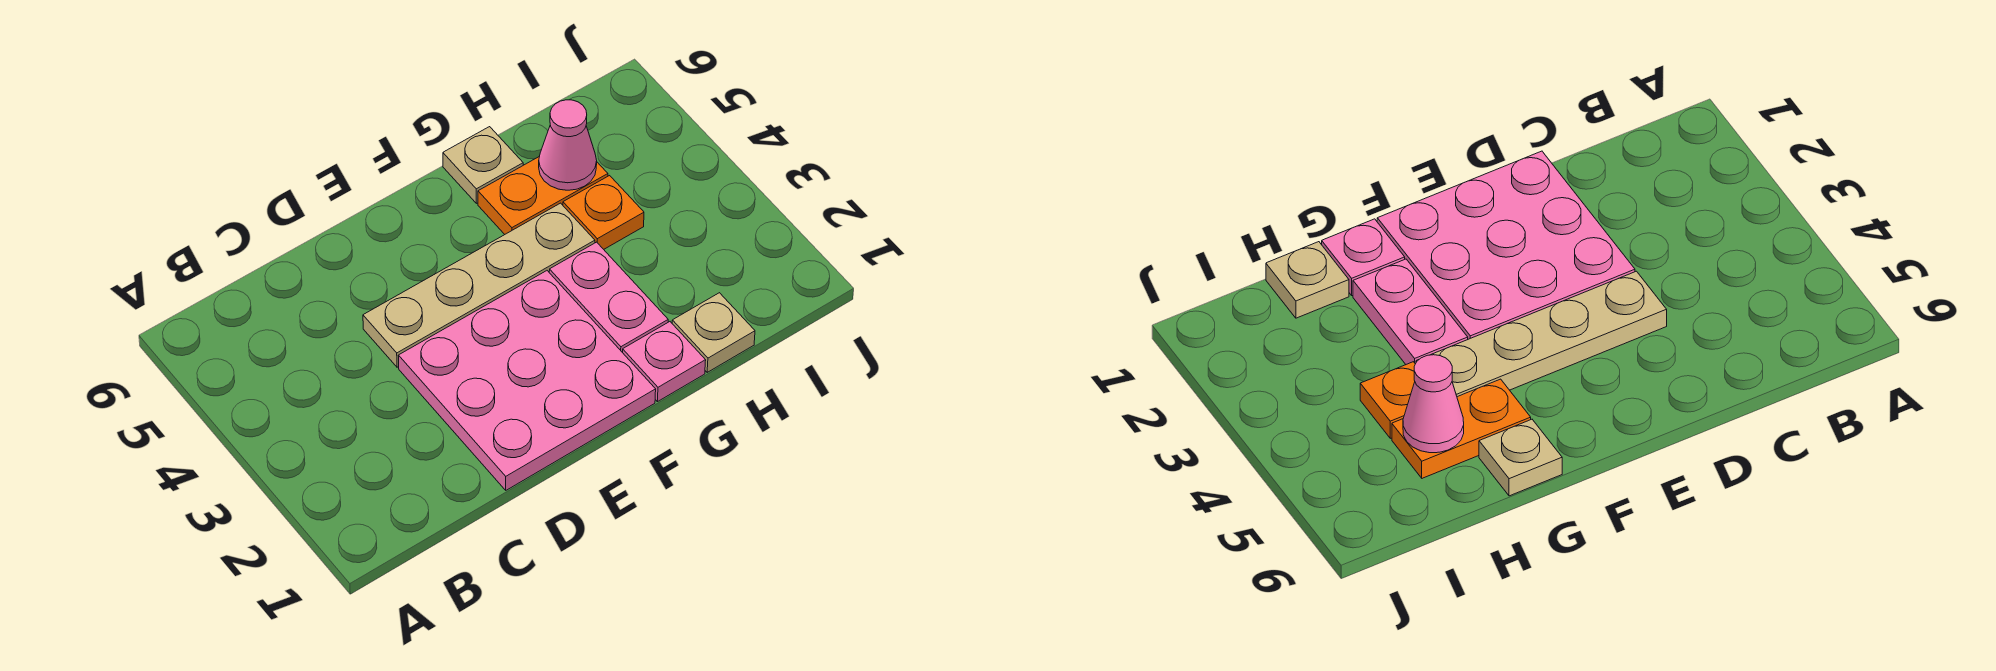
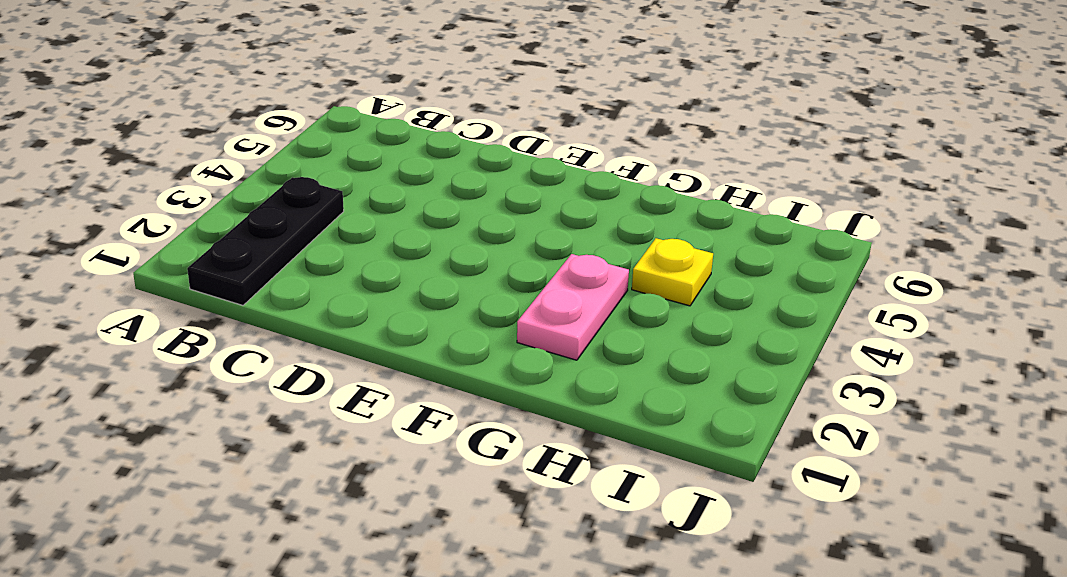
black plate B1:B3 level 1 -> none
yellow plate H4 level 1 -> orange plate H4 level 1
none -> pink plate D1:F3 level 1
none -> tan plate D4:G4 level 1

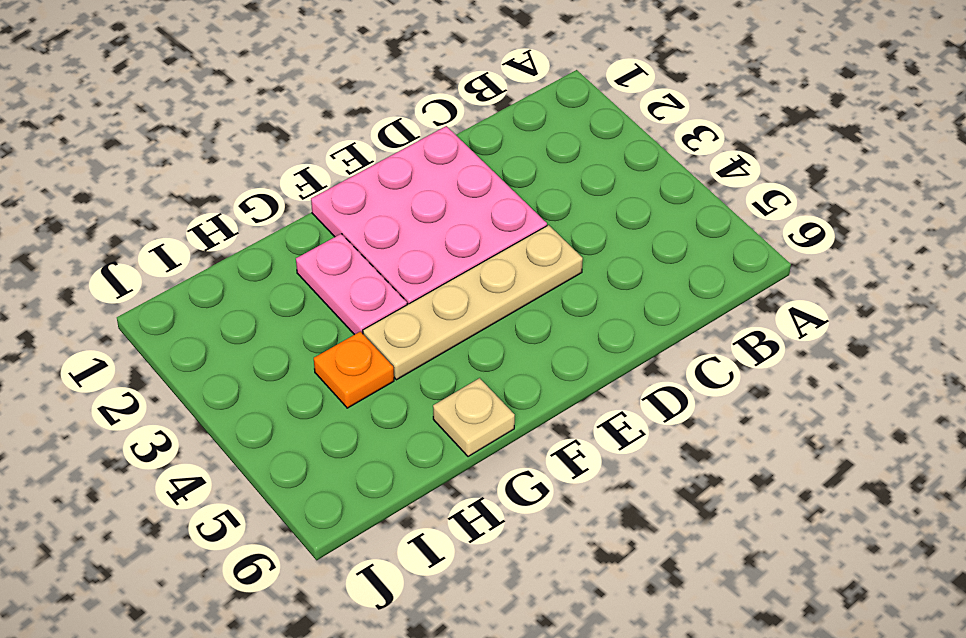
none -> pink plate G1 level 1
none -> orange plate G5:H5 level 1

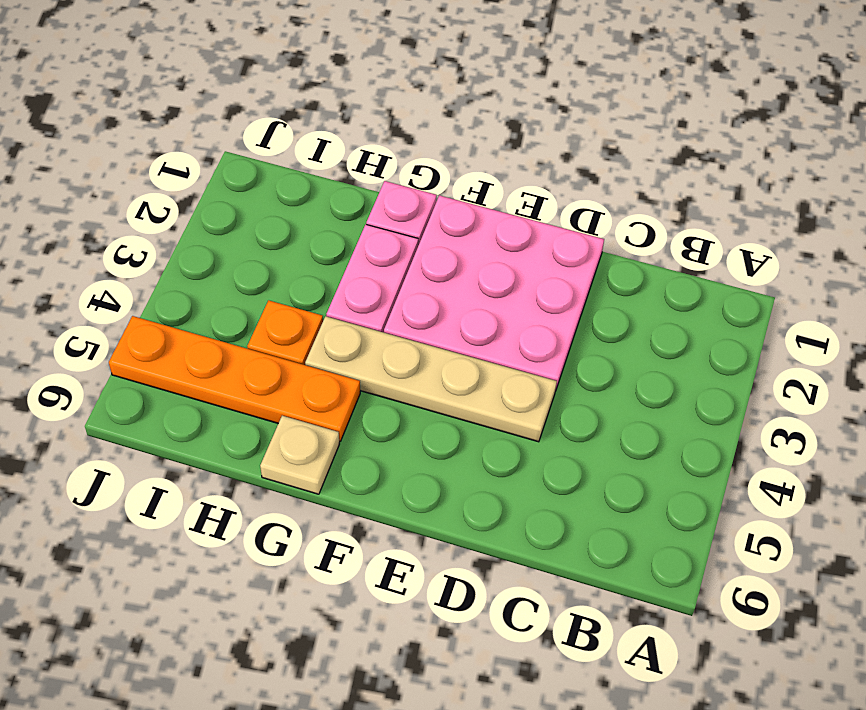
orange plate G5:J5 level 1 -> orange plate G5:H5 level 1
none -> tan plate H1 level 1
none -> pink cone H5 level 2

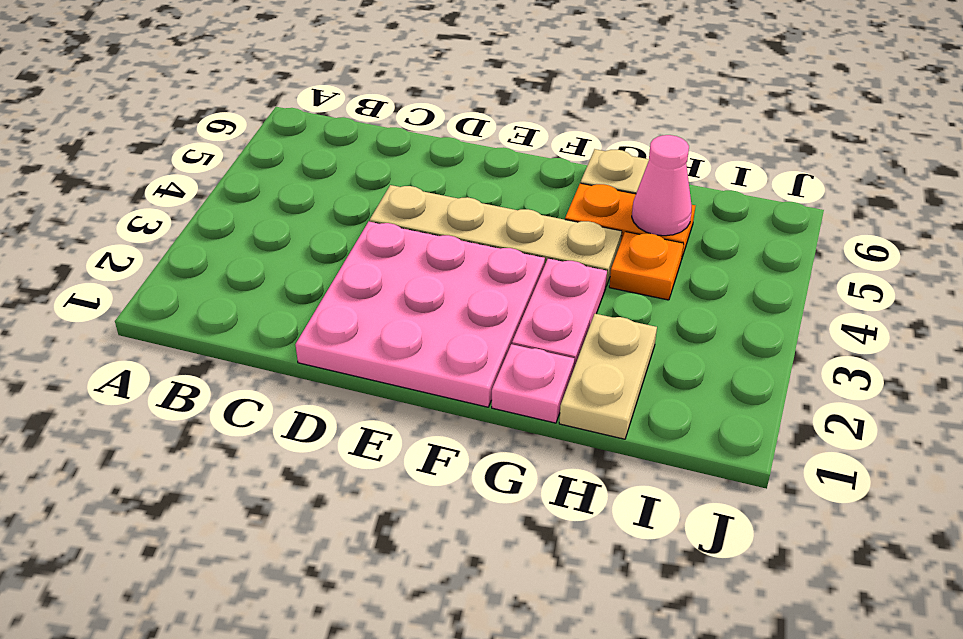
tan plate H1:H2 level 1 -> tan plate H1 level 1

